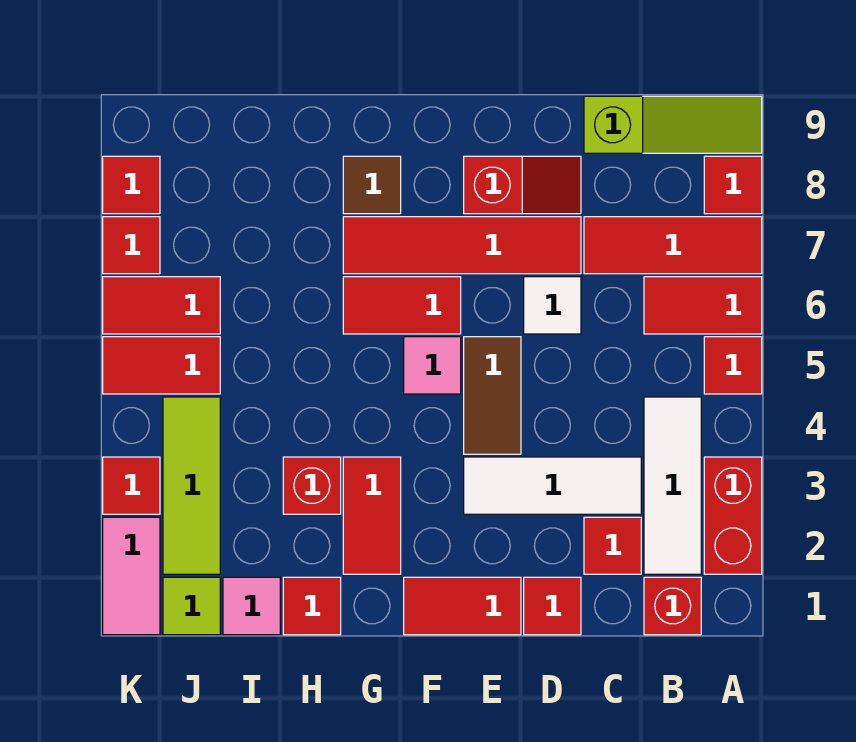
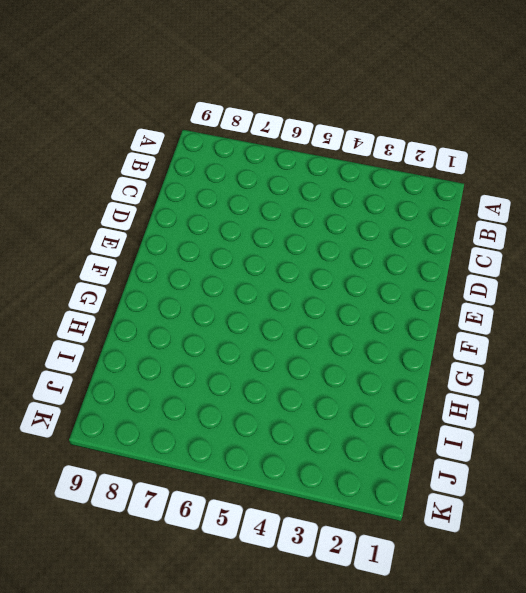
none -> red brick A2:A3 level 1
none -> red tile A5 level 1
none -> red tile A6:B6 level 1
none -> red tile A7:C7 level 1

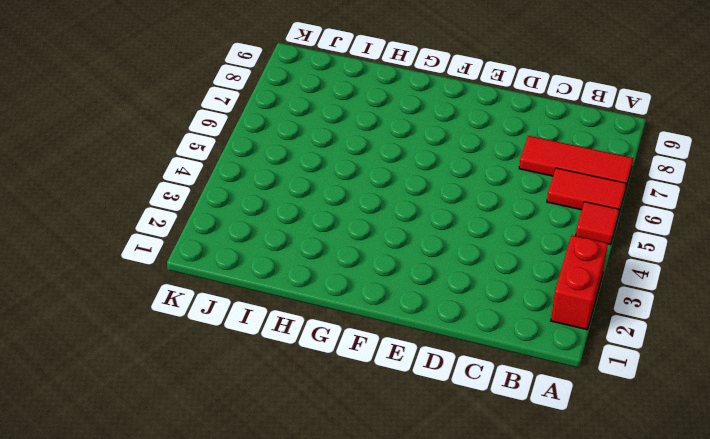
none -> red tile A8 level 1
none -> lime slope A9:C9 level 1 top C
none -> red brick B1 level 1
none -> white tile B2:B4 level 1

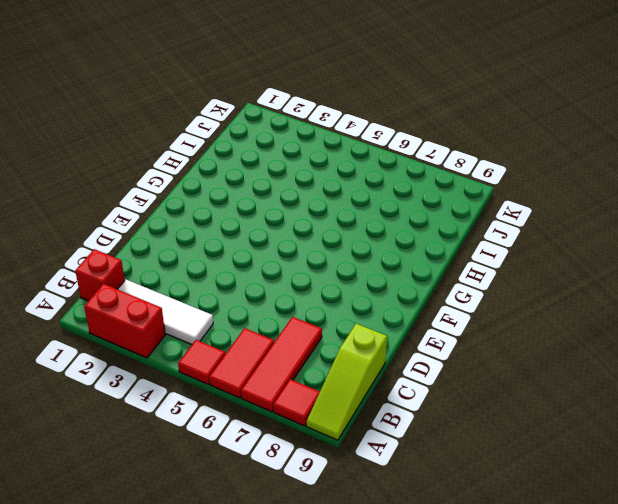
none -> red tile C2 level 1
none -> white tile C3:E3 level 1
none -> red tile D1 level 1
none -> white tile D6 level 1

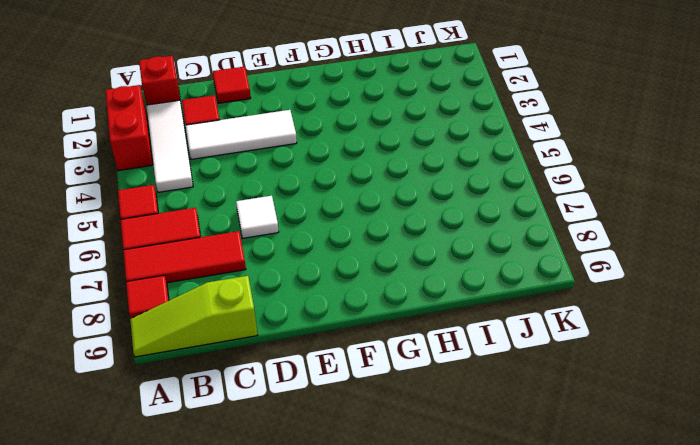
none -> red tile D7:G7 level 1
none -> red slope D8:E8 level 1 top E
none -> red tile E1:F1 level 1
none -> brown tile E4:E5 level 1

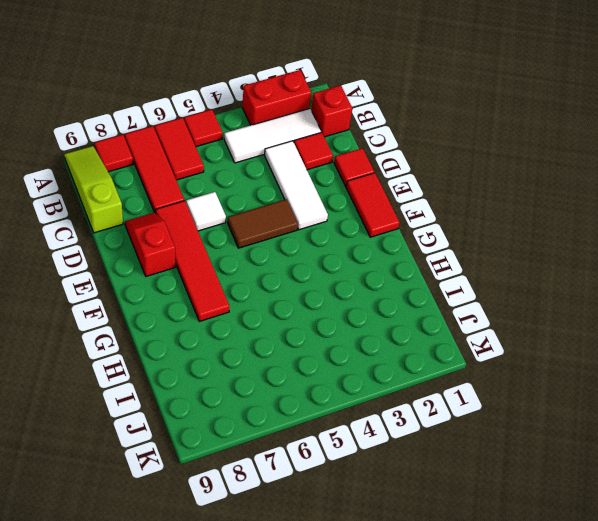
none -> pink tile F5 level 1
none -> red tile F6:G6 level 1
none -> red tile G2:G3 level 1
none -> brown tile G8 level 1

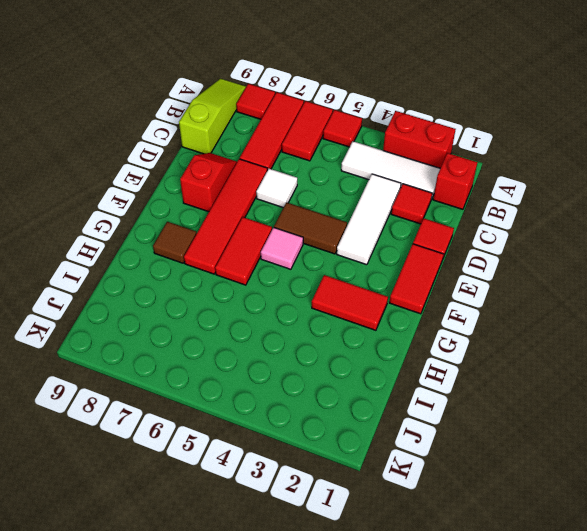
none -> red tile H1 level 1
none -> red brick H3 level 1
none -> pink tile I1 level 1
none -> lime tile J1 level 1

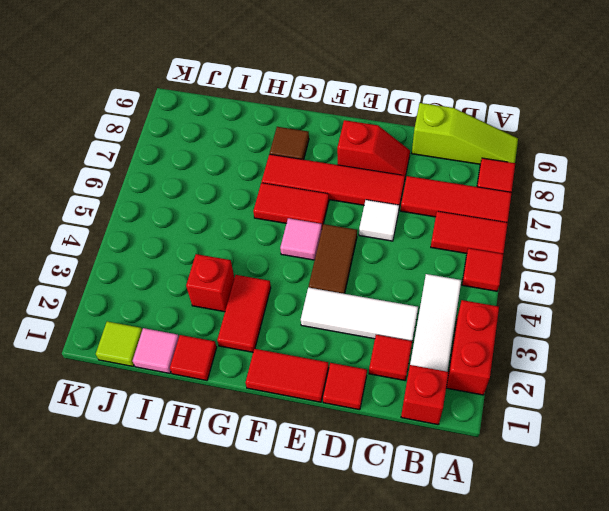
none -> lime tile J2:J4 level 1
none -> red tile J5:K5 level 1
none -> red tile J6:K6 level 1
none -> pink tile K1:K2 level 1

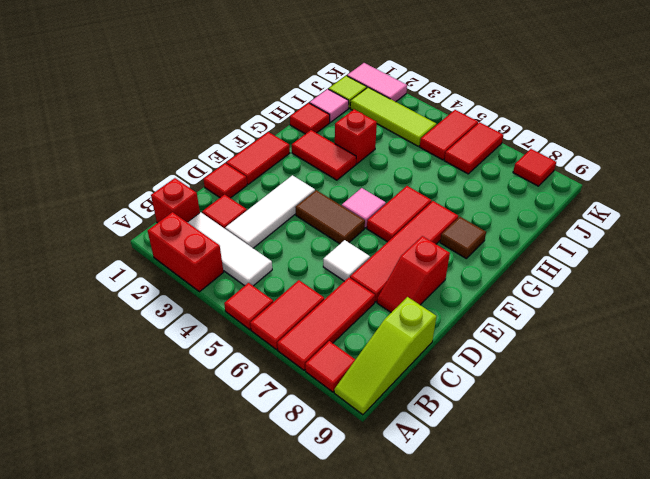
none -> red tile K3 level 1
none -> red tile K7 level 1

